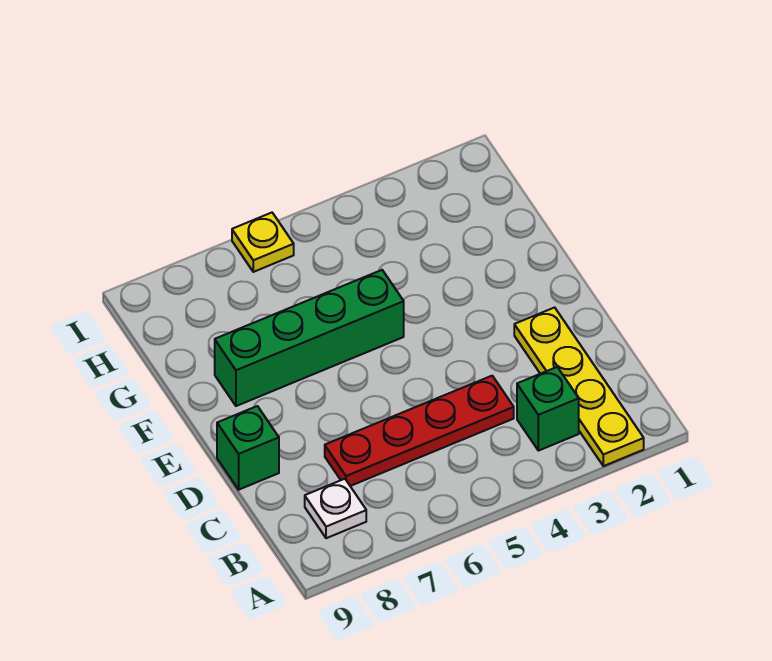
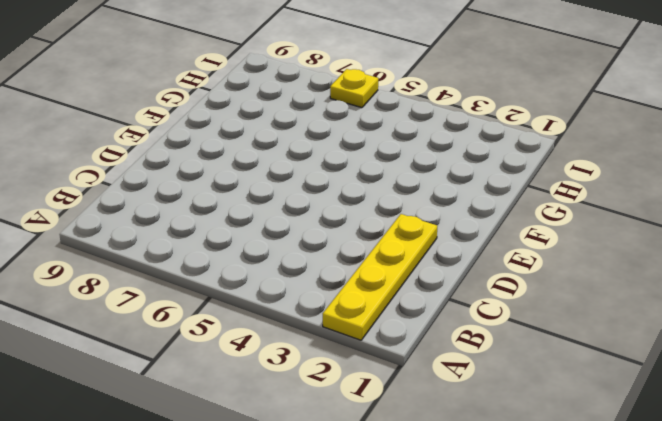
none -> green brick B3 level 1
none -> white plate B8 level 1

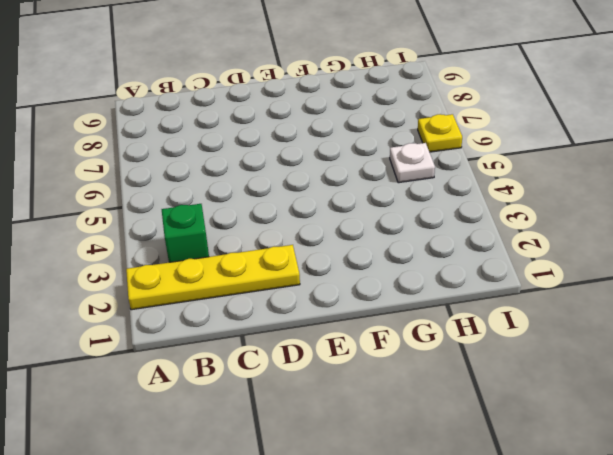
white plate H5 level 1 -> white plate B8 level 1
none -> red plate C4:C7 level 1
none -> green brick D9 level 1

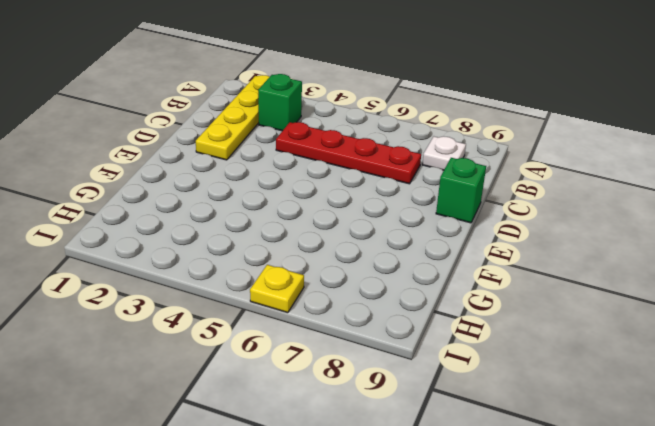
none -> green brick F5:F8 level 1

